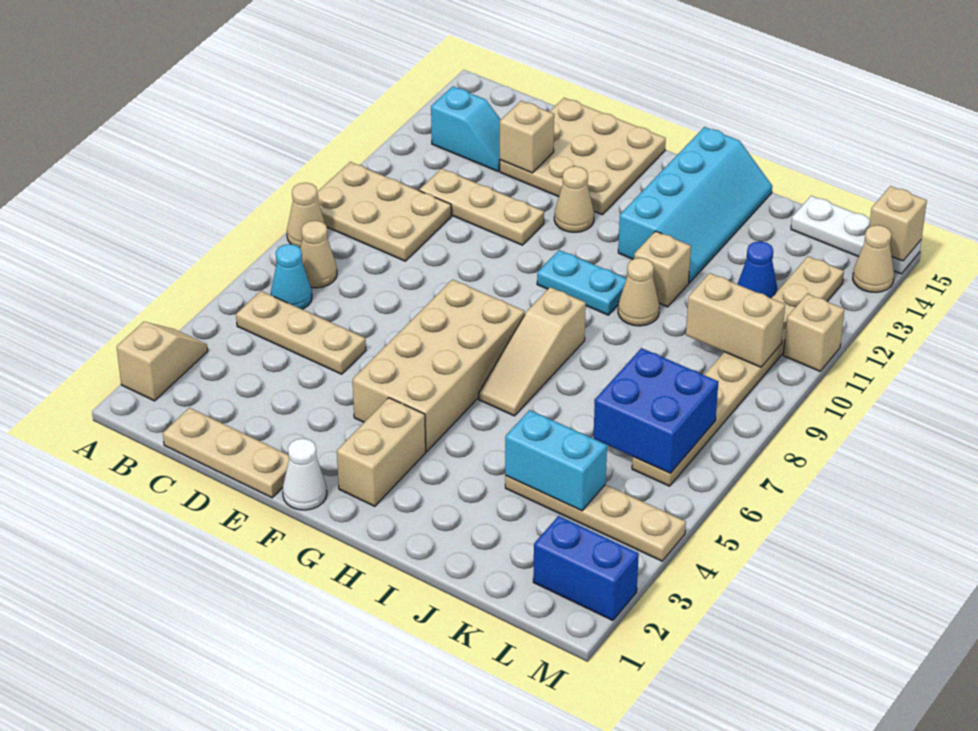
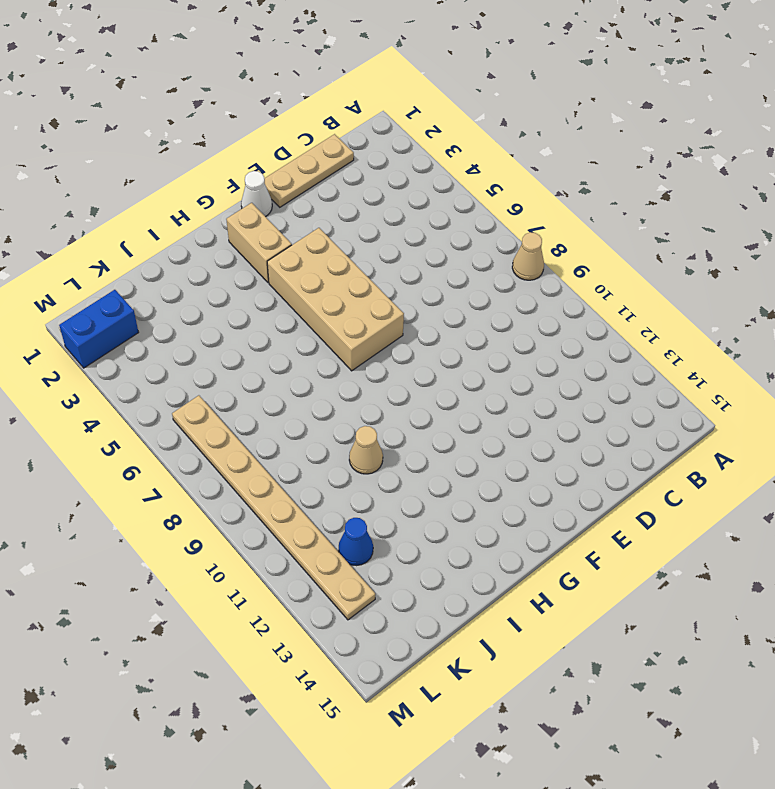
none -> tan slope A2:A3 level 1 top 2
none -> tan plate A9:C10 level 1
none -> tan plate B5:D5 level 1
none -> cyan cone B6 level 1

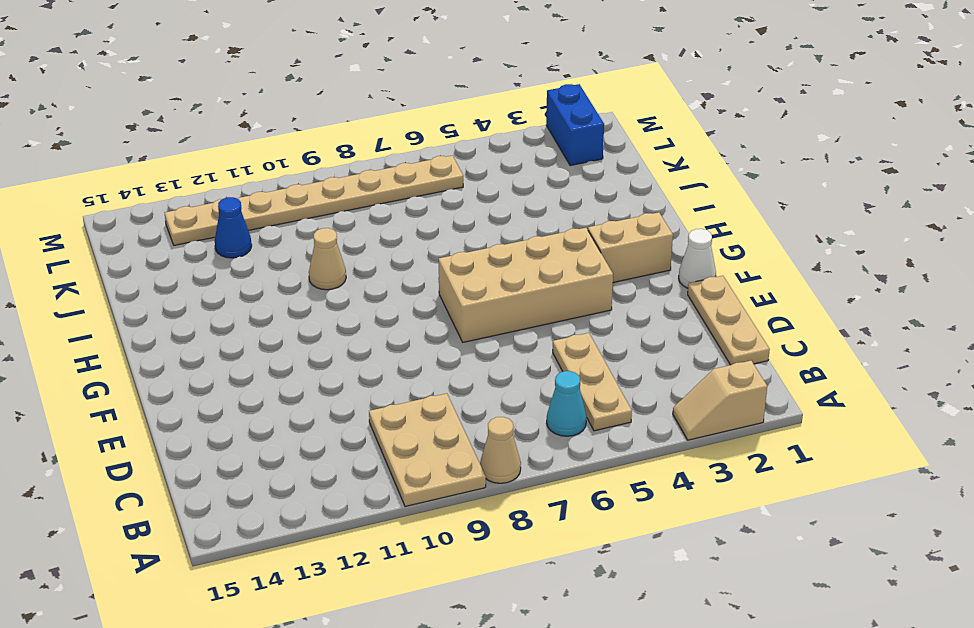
none -> tan cone B7 level 1
none -> cyan slope B13:C13 level 1 top B
none -> tan plate C11:E11 level 1
none -> tan plate D13:F15 level 1

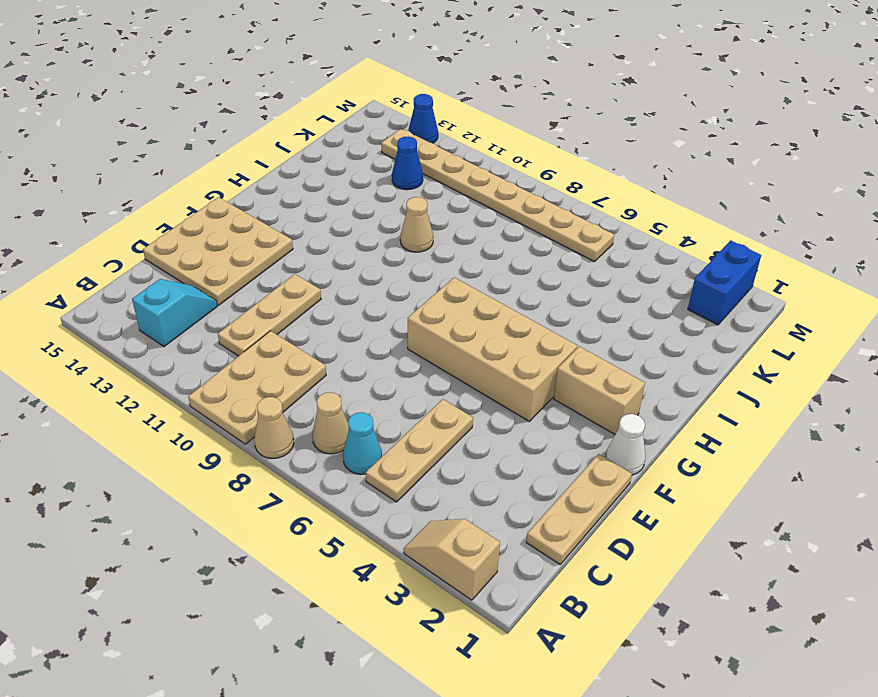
blue cone M13 level 1 -> none
none -> tan cone F12 level 1
none -> cyan plate G10:H10 level 1
none -> tan slope H6:H8 level 1 top 8
none -> cyan slope H12:I15 level 1 top H

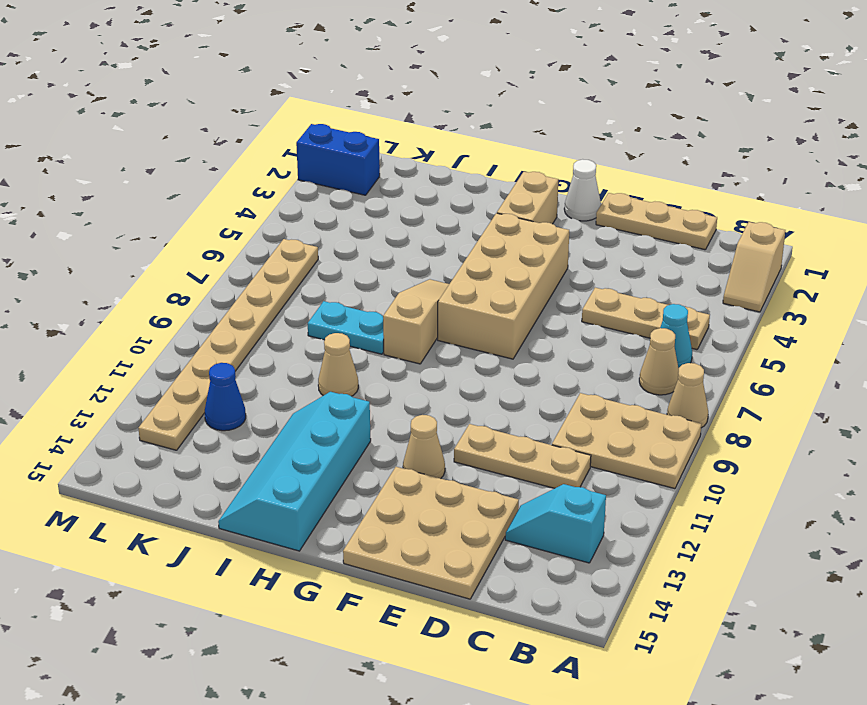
cyan plate I8:J8 level 1 -> cyan plate G10:H10 level 1
none -> tan brick I11 level 1
none -> tan plate J4:M4 level 1
none -> white plate K15:M15 level 1
none -> tan brick M11 level 1

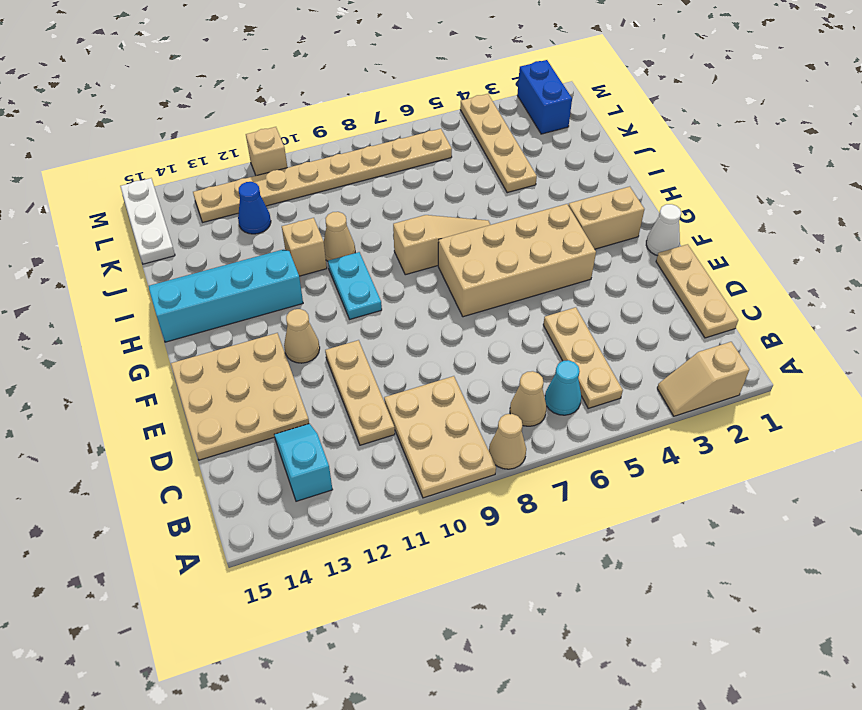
none -> tan cone M14 level 1
none -> tan brick D13 level 2
none -> cyan brick J4:K4 level 2
none -> blue brick K6:L7 level 2

